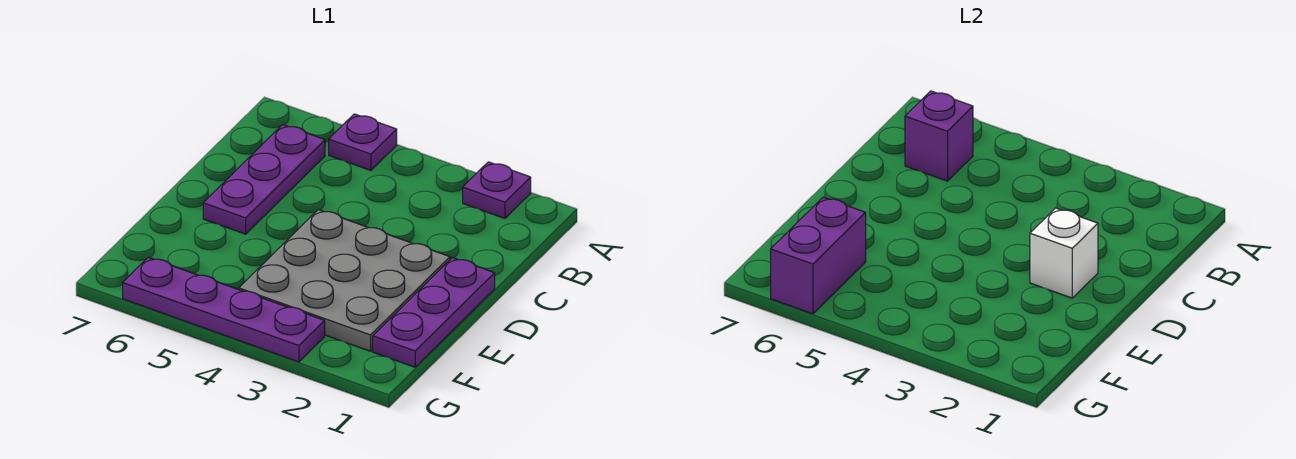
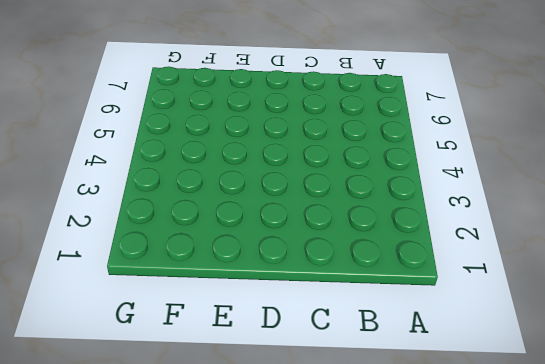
none -> purple plate A2 level 1
none -> purple plate A5 level 1

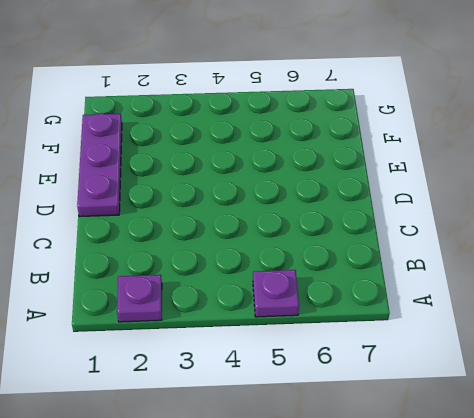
none -> purple plate B6:D6 level 1
none -> grey plate D2:F4 level 1

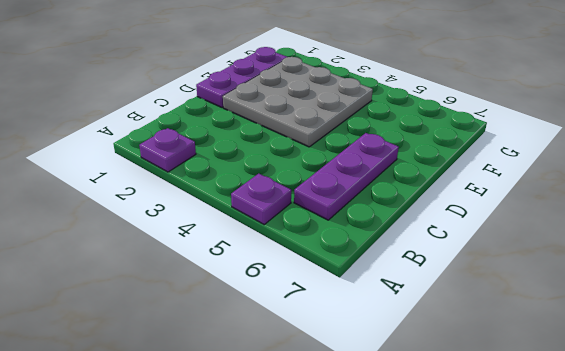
none -> purple plate G3:G6 level 1
none -> purple brick B6 level 2

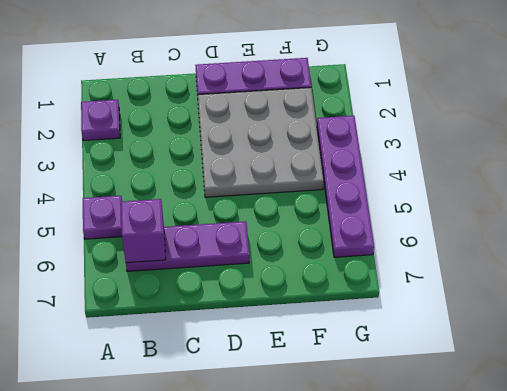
none -> white brick D2 level 2
none -> purple brick F6:G6 level 2

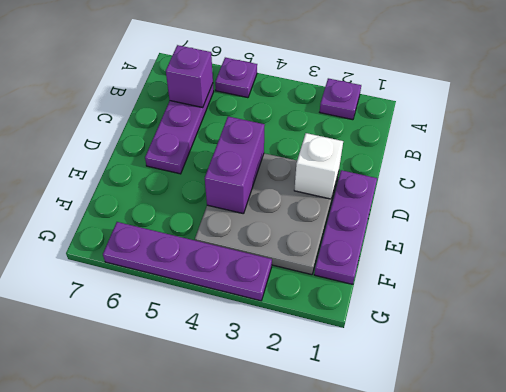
purple brick D4:E4 level 2 -> purple brick F6:G6 level 2

